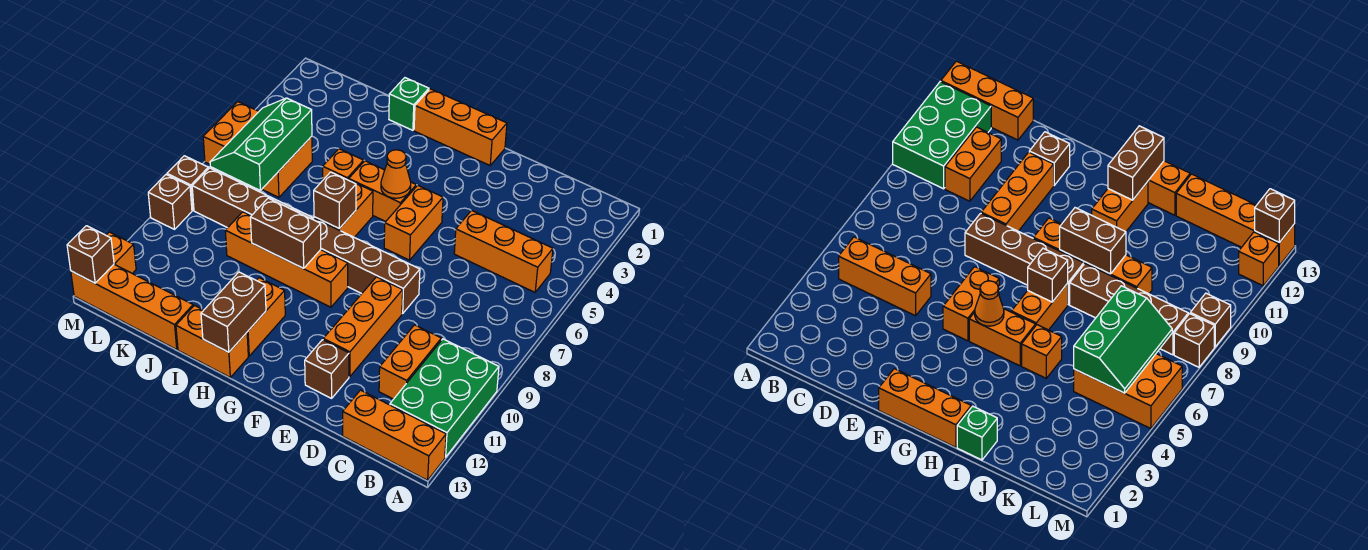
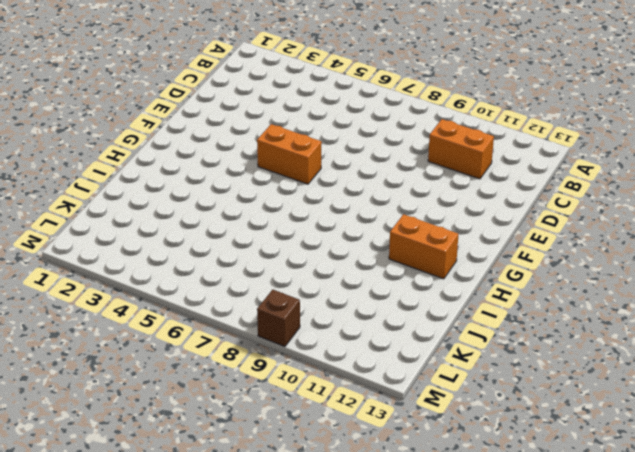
none -> green brick A10:B12 level 1
none -> orange brick A13:C13 level 1
none -> orange brick B5:D5 level 1

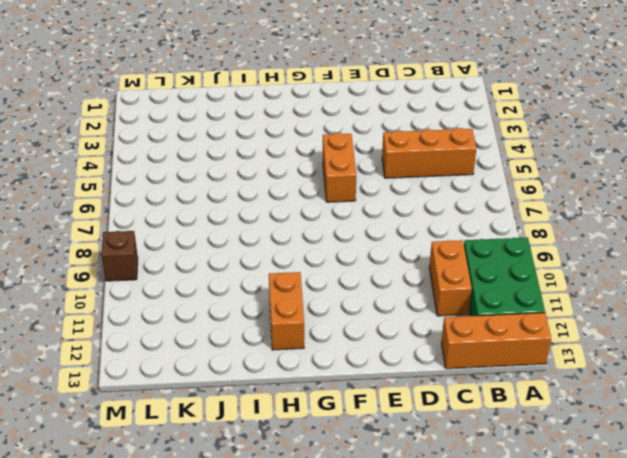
none -> brown brick E8:H8 level 1
none -> orange brick E9:E11 level 1
none -> brown brick E12 level 1

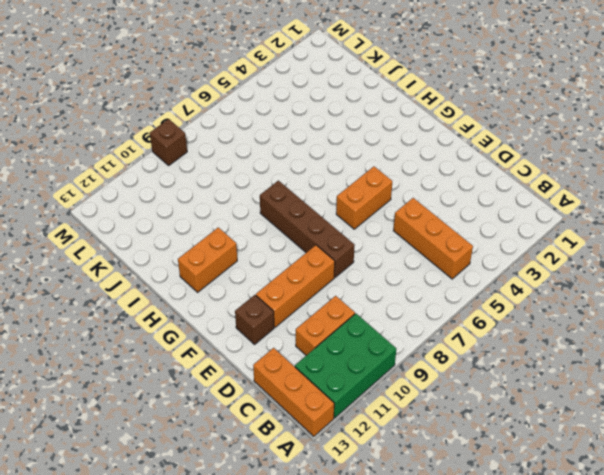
none -> orange brick F1:H1 level 1
none -> orange brick G5:H5 level 1
none -> orange brick G9:J9 level 1

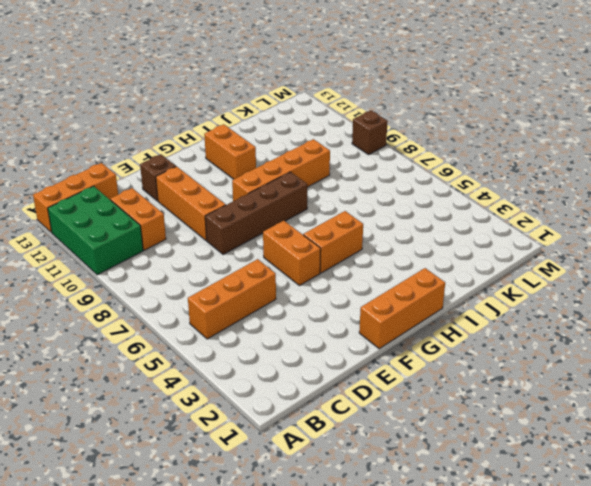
none -> orange brick H6:H7 level 1
none -> orange brick H13:I13 level 1
none -> green brick I1 level 1

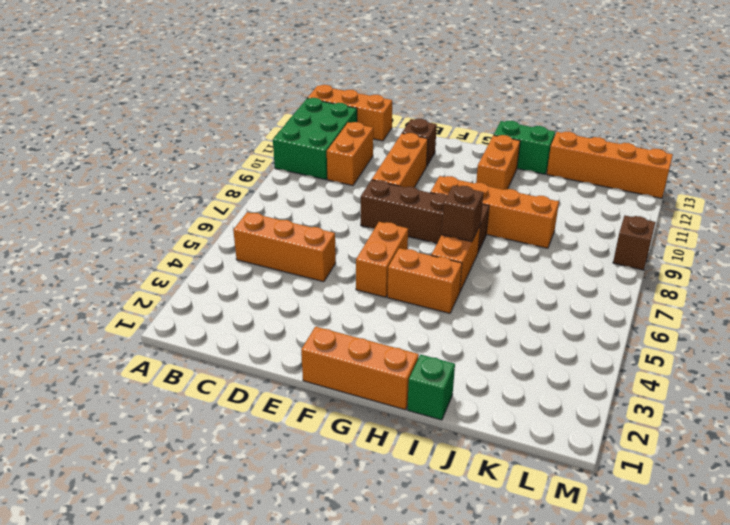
green brick H13:I13 level 1 -> orange brick H13:I13 level 1
none -> orange brick I5 level 1
none -> brown brick I8:L8 level 1
none -> orange brick K5:M6 level 1

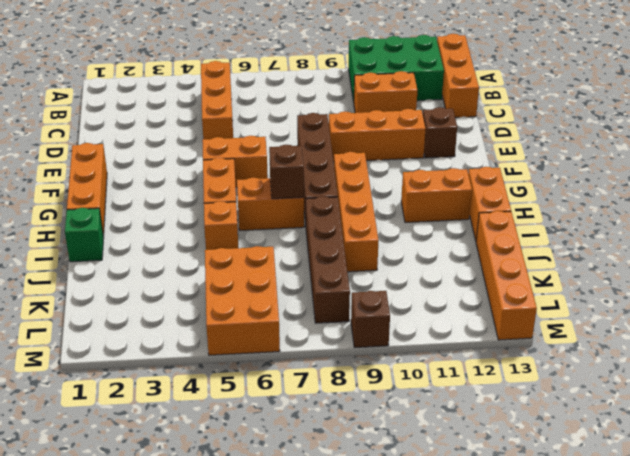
none -> brown brick M8 level 1
none -> orange brick M12 level 1
none -> orange cone G5 level 2

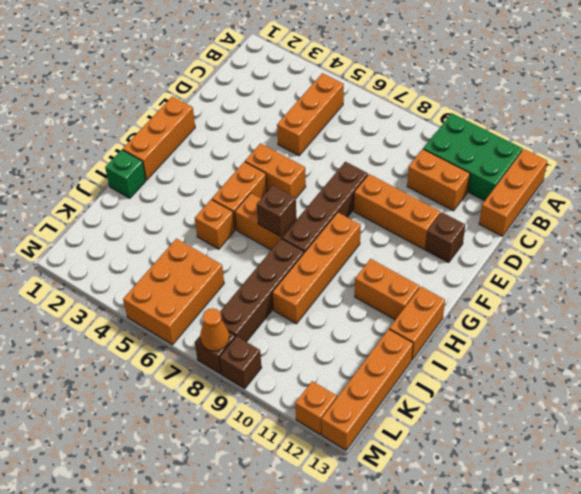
orange cone M8 level 2 -> orange cone G5 level 2
none -> brown brick H9:I9 level 2
none -> brown brick H12:H13 level 2
none -> green slope K5:L7 level 2 top K

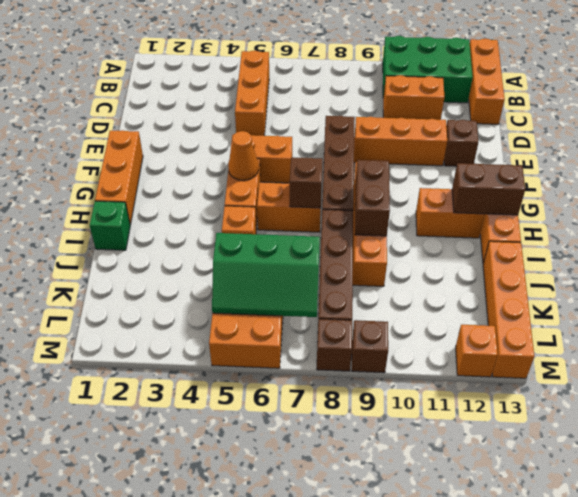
none -> brown brick M13 level 2

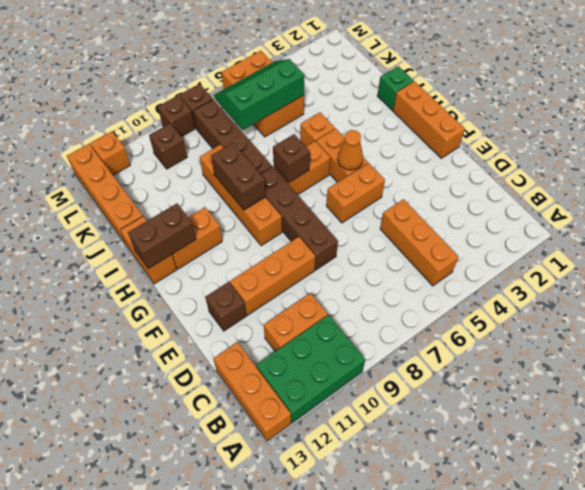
brown brick L10 level 1 -> brown brick M13 level 2

